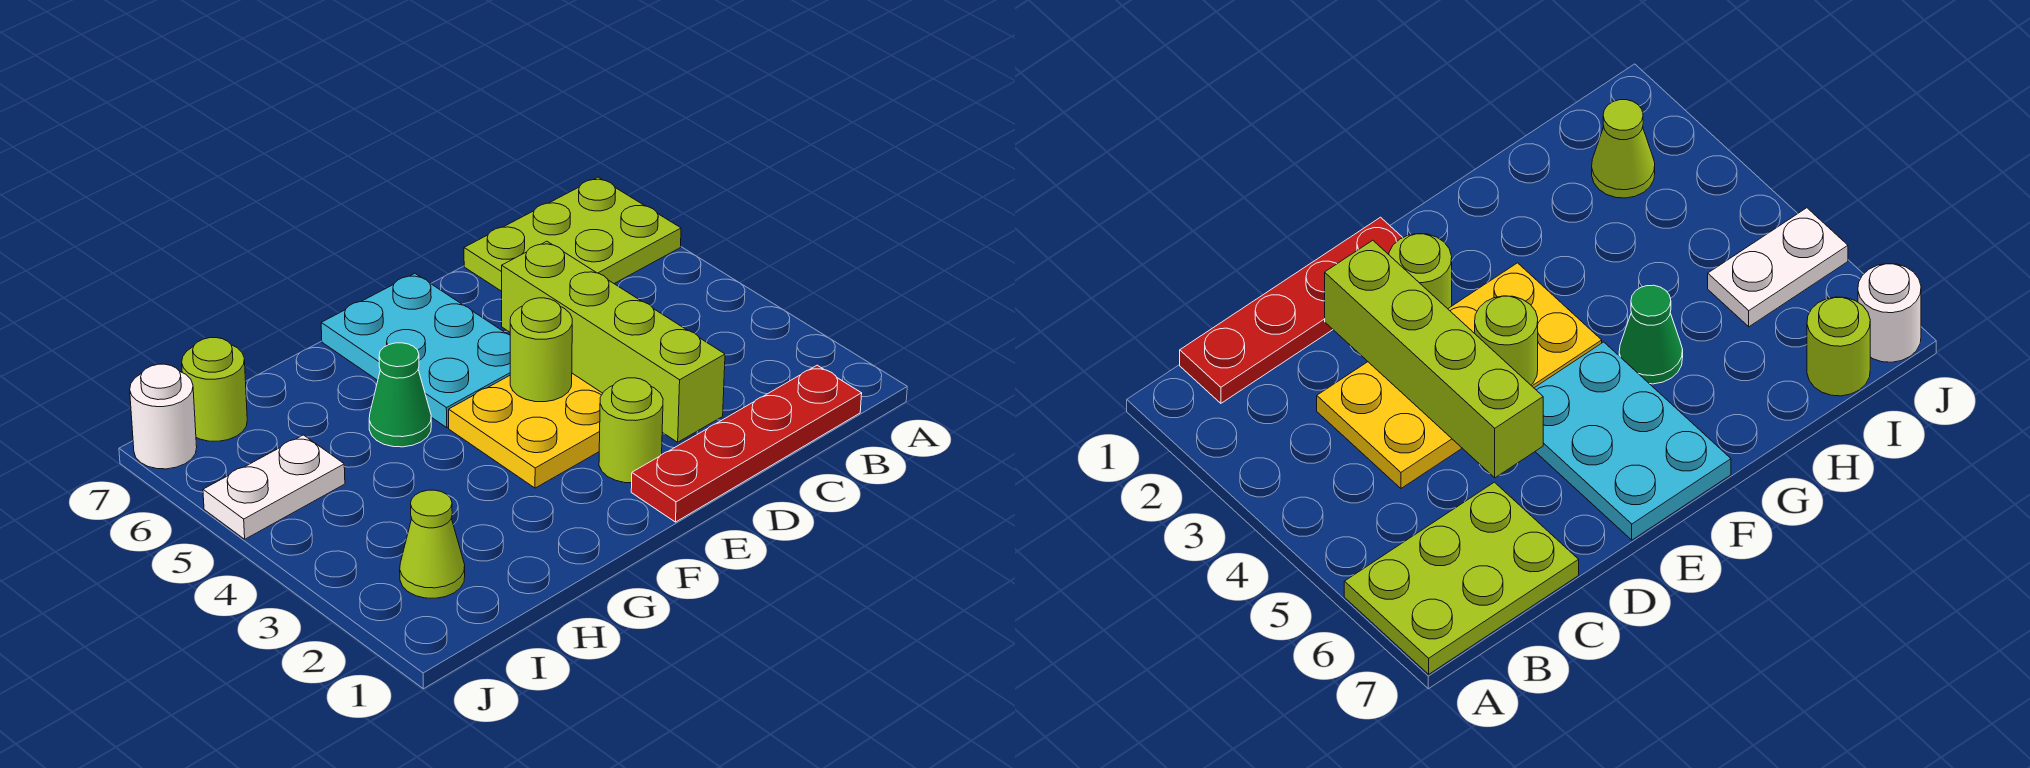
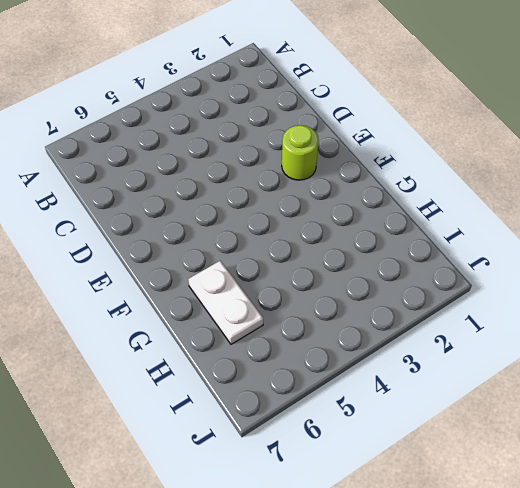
white plate G6:H6 level 1 -> white plate I5:J5 level 1
none -> lime plate A6:C7 level 1
none -> red plate B1:E1 level 1
none -> yellow plate C3:F4 level 1

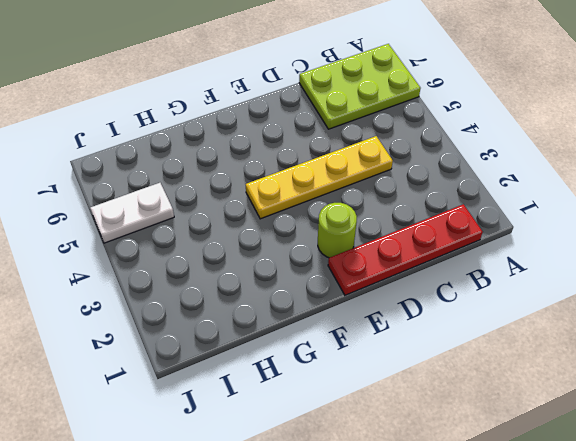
yellow plate C4:F4 level 1 -> yellow plate C3:F4 level 1
none -> cyan plate E5:F7 level 1
none -> green cone G5 level 1
none -> lime cone I2 level 1

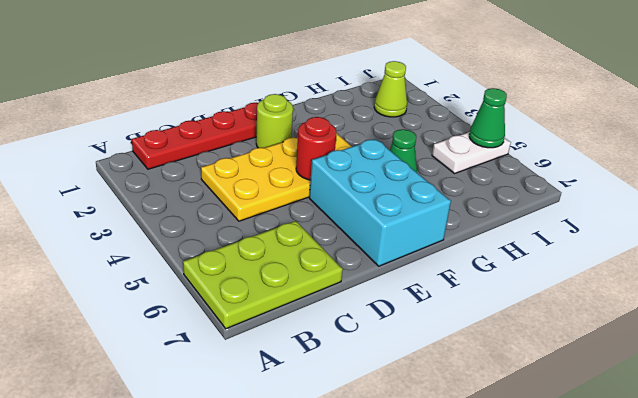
red round brick E4 level 2 -> lime round brick E4 level 2
cyan brick E5:F7 level 1 -> cyan plate E5:F7 level 1
green cone J5 level 2 -> none
none -> lime round brick I7 level 1
none -> white round brick J7 level 1
none -> lime brick D2:D5 level 2

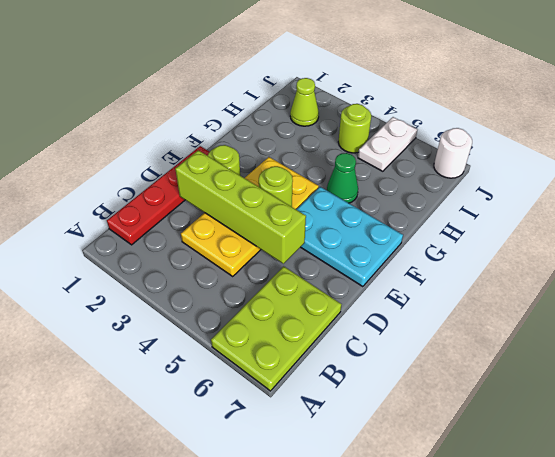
lime round brick I4 level 1 -> lime round brick I7 level 1

